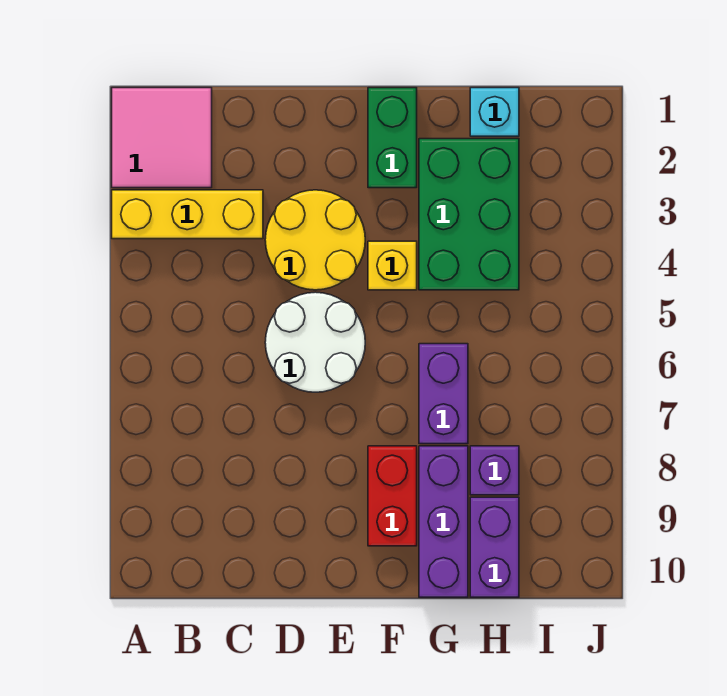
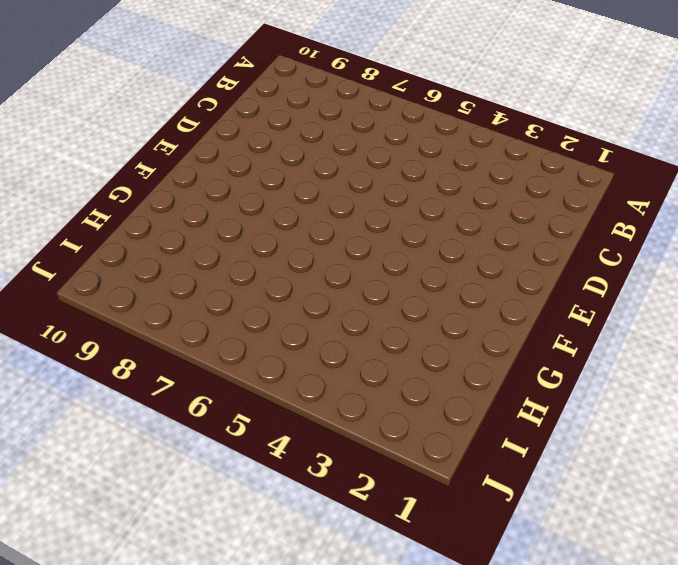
none -> pink tile A1:B2 level 1
none -> yellow brick A3:C3 level 1
none -> yellow round brick D3:E4 level 1

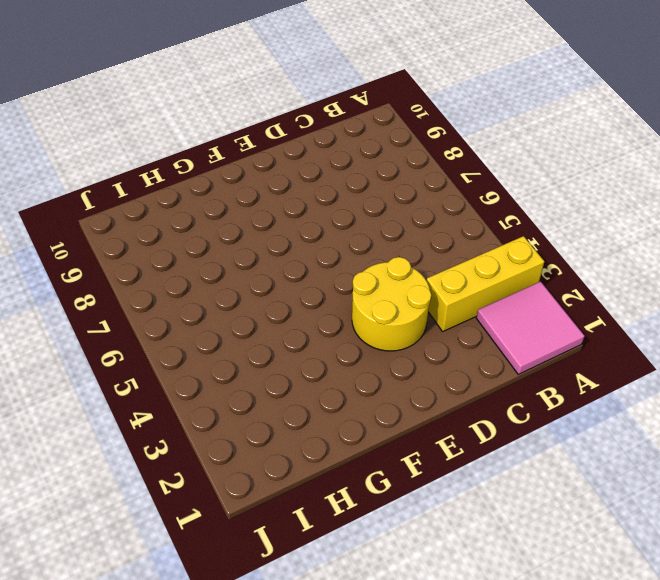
none -> white round brick D5:E6 level 1
none -> green brick F1:F2 level 1
none -> yellow brick F4 level 1

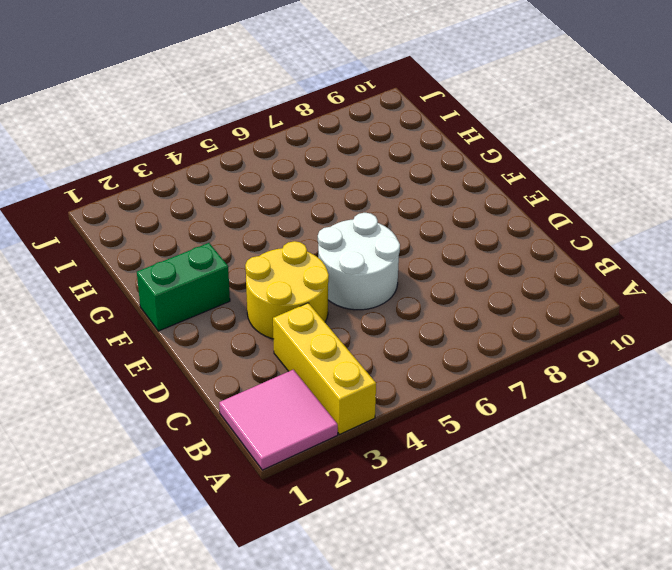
none -> yellow brick F4 level 1
none -> red brick F8:F9 level 1
none -> green brick G2:H4 level 1

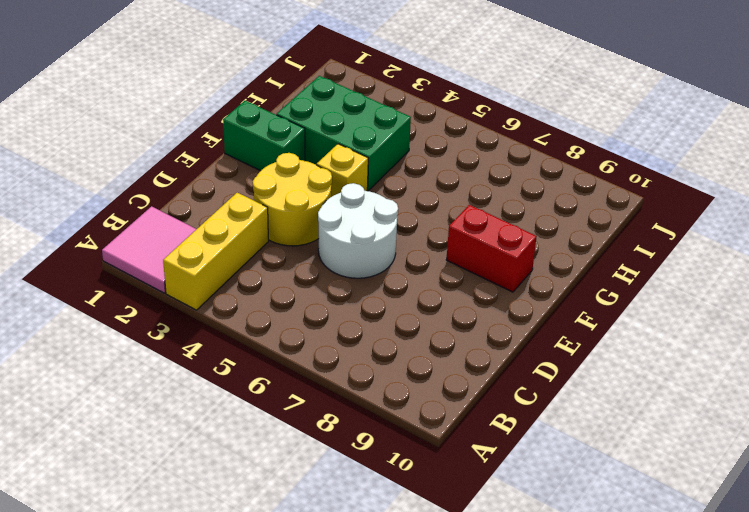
none -> purple brick G6:G7 level 1
none -> purple brick G8:G10 level 1
none -> cyan brick H1 level 1

